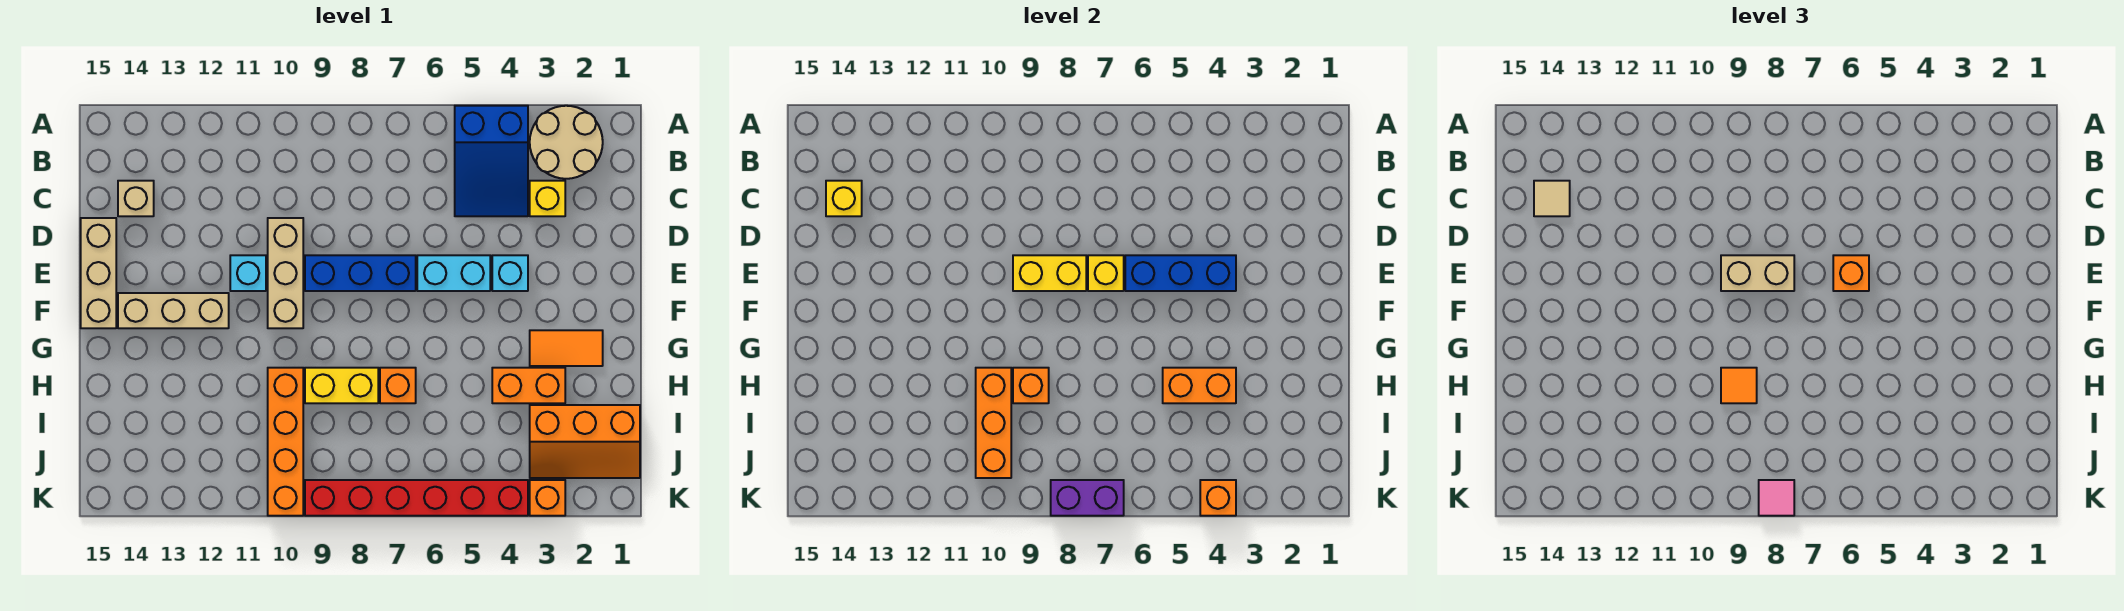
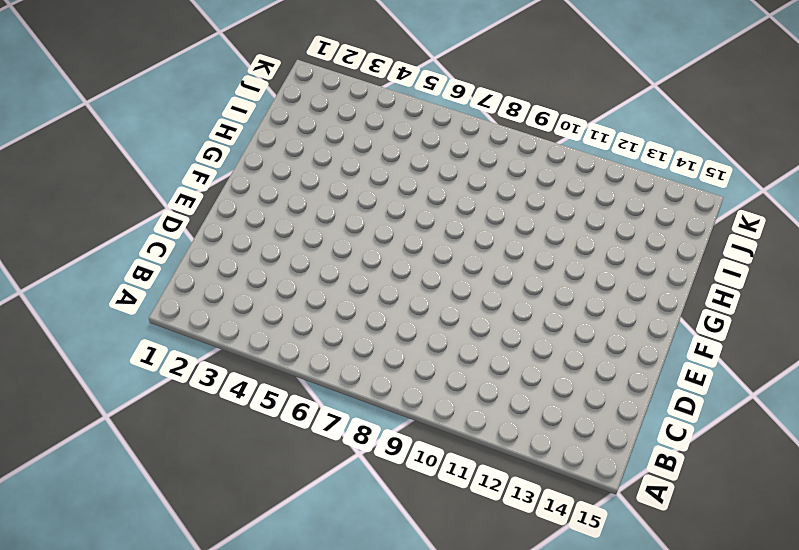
none -> tan round brick A2:B3 level 1
none -> blue slope A4:C5 level 1 top A
none -> yellow brick C3 level 1
none -> tan brick C14 level 1

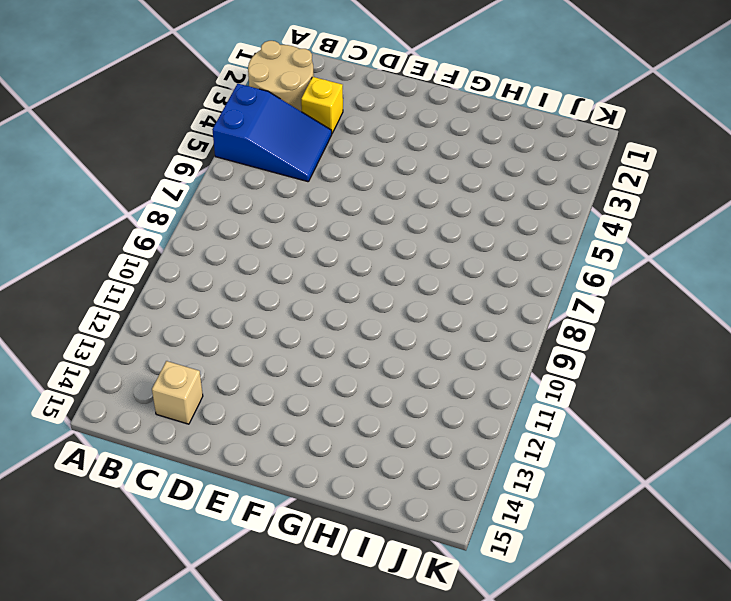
none -> tan brick D10:F10 level 1
none -> tan brick D15:F15 level 1
none -> cyan brick E4 level 1
none -> cyan brick E5:E6 level 1

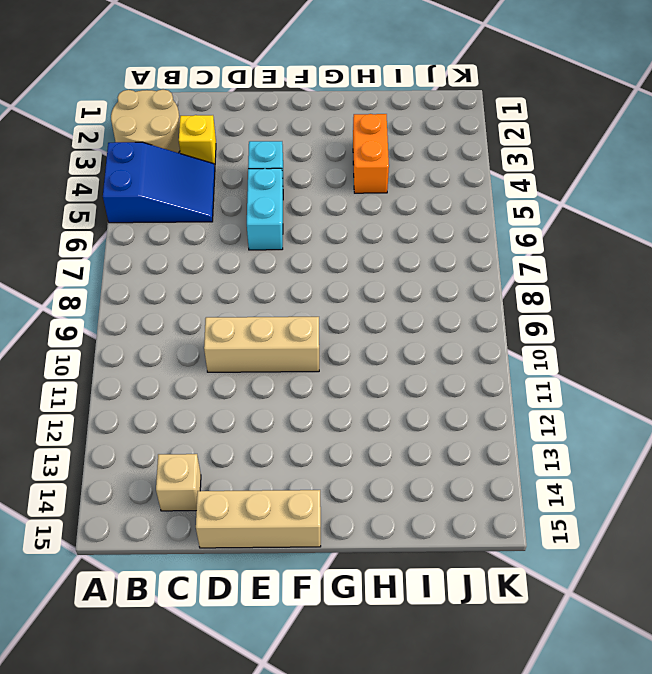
none -> blue brick E7:E9 level 1
none -> cyan brick E11 level 1
none -> tan brick F12:F14 level 1
none -> orange tile G2:G3 level 1

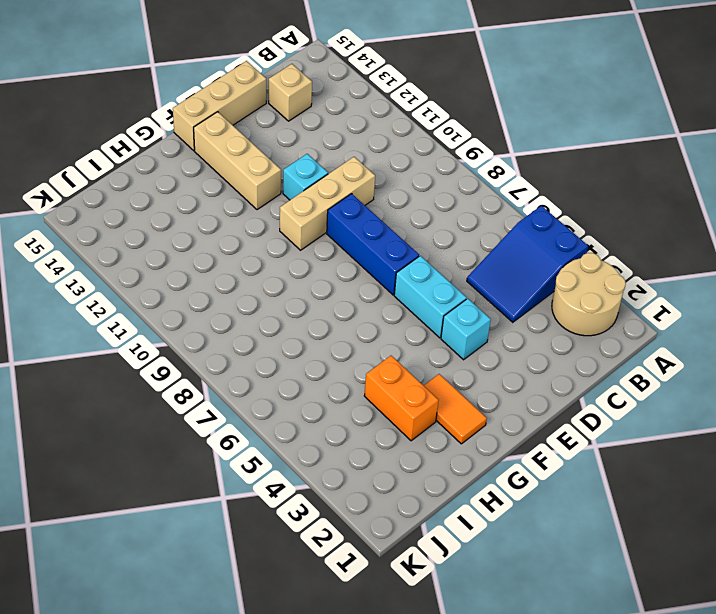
none -> yellow brick C3 level 1
none -> orange brick H7 level 1
none -> yellow brick H8:H9 level 1
none -> orange brick H10:K10 level 1

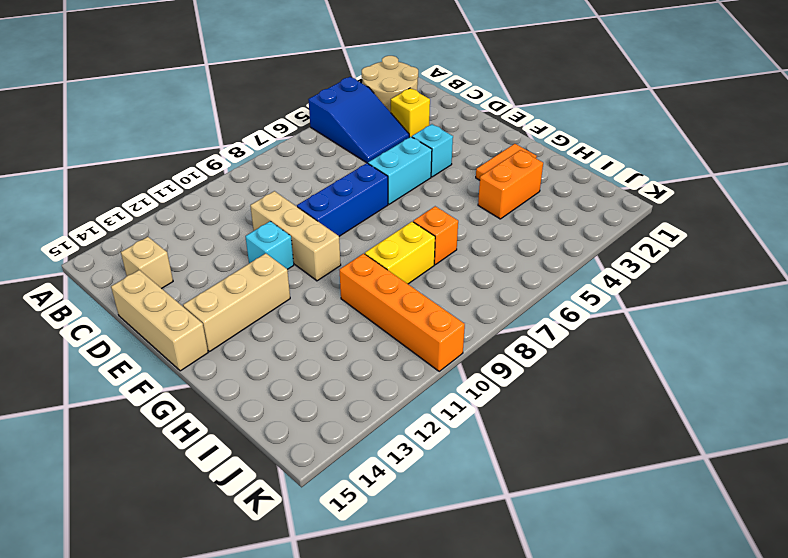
none -> orange slope I1:J3 level 1 top I
none -> orange brick K3 level 1
none -> red brick K4:K9 level 1
none -> yellow brick C14 level 2

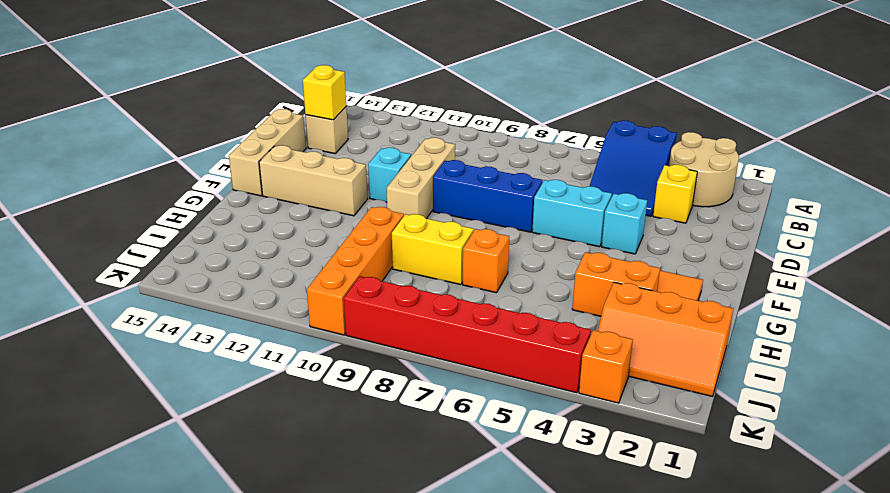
none -> blue brick E4:E6 level 2
none -> yellow brick E7 level 2
none -> yellow brick E8:E9 level 2
none -> orange brick H4:H5 level 2

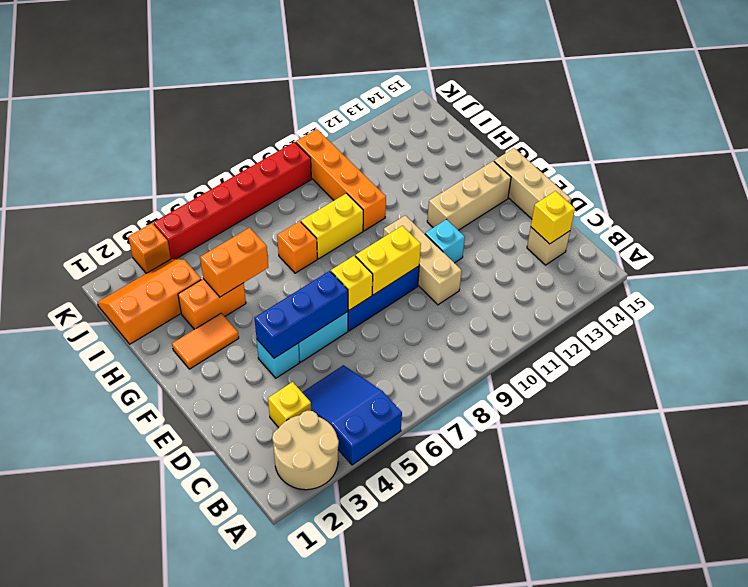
none -> orange brick H9 level 2
none -> orange brick H10:J10 level 2
none -> orange brick K4 level 2
none -> purple brick K7:K8 level 2

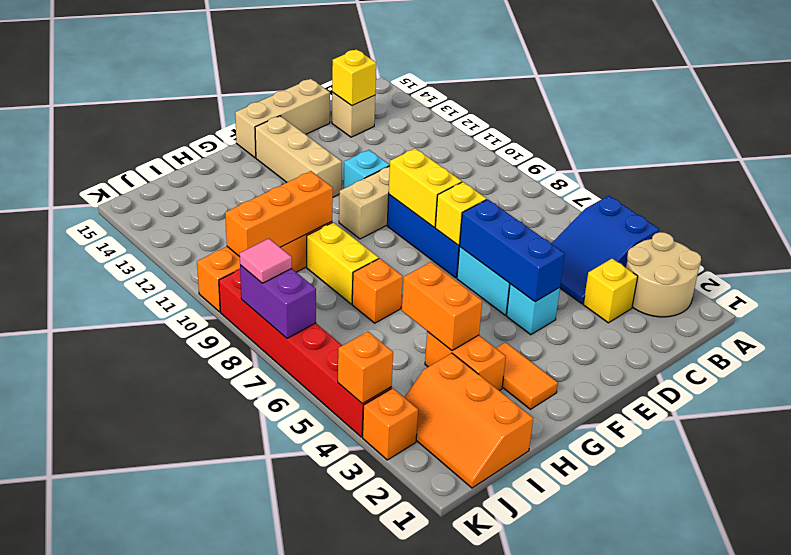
none -> orange brick H9 level 2
none -> tan tile C14 level 3
none -> orange brick E6 level 3
none -> tan brick E8:E9 level 3

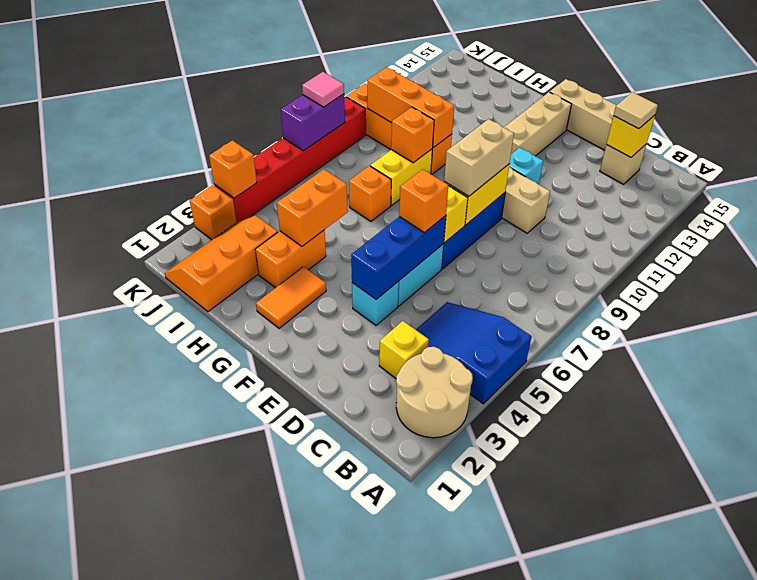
none -> orange tile H9 level 3

